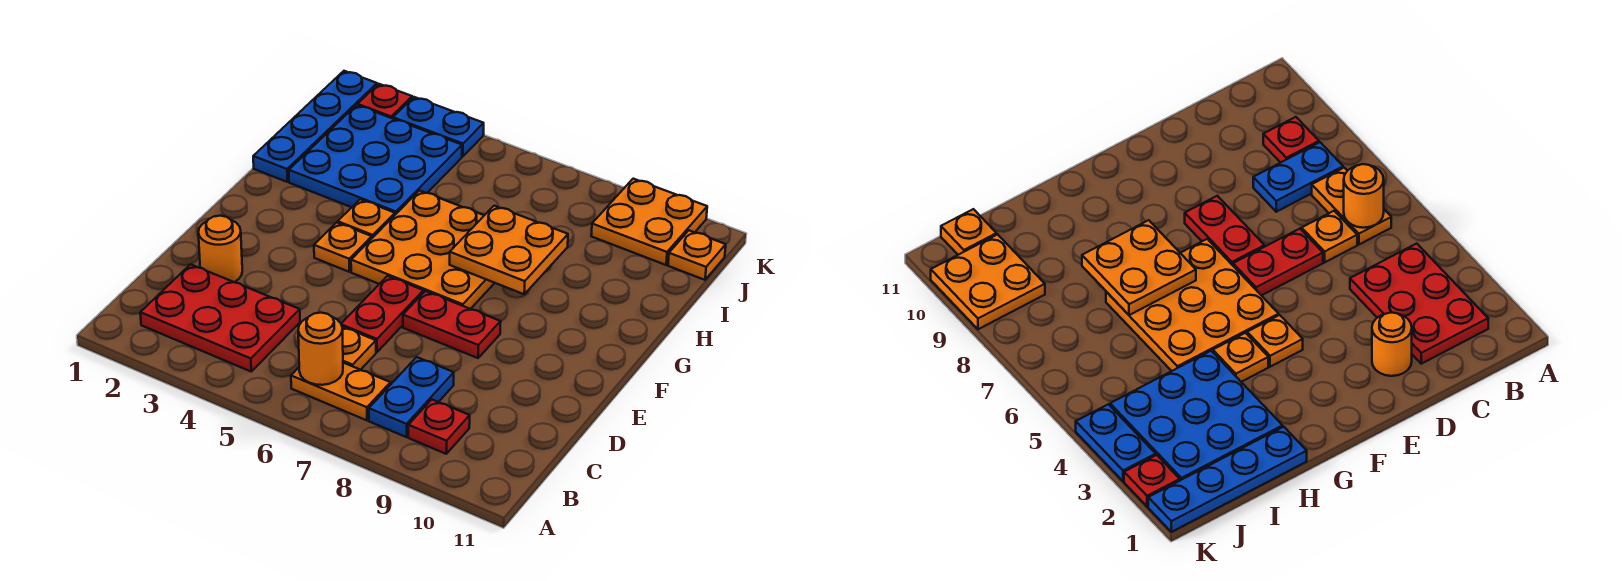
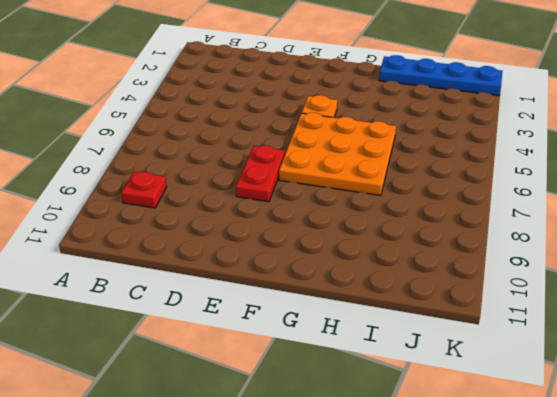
none -> red plate B2:C4 level 1
none -> orange plate B6:B7 level 1
none -> blue plate B8:C8 level 1

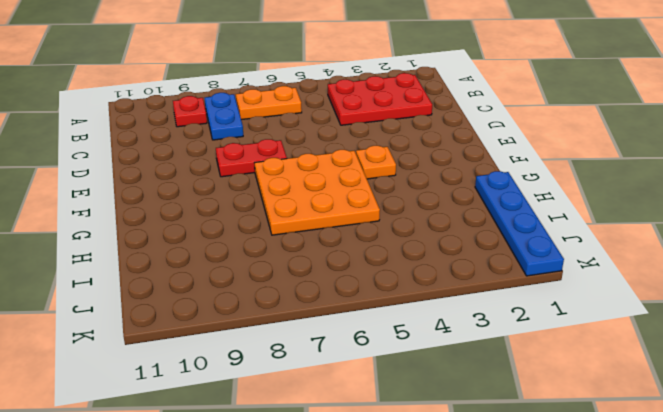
none -> orange plate C6 level 1
none -> orange round brick D2 level 1
none -> red plate D6:E6 level 1

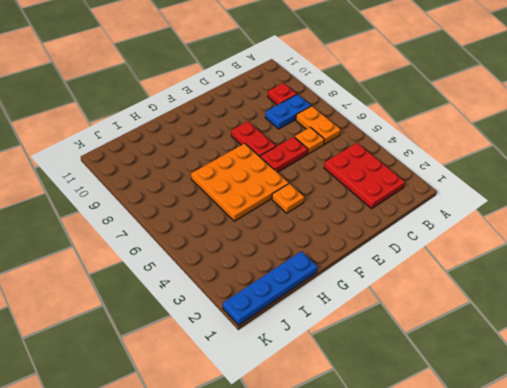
none -> orange round brick D2 level 1
none -> orange plate G4 level 1
none -> blue plate H2:J4 level 1

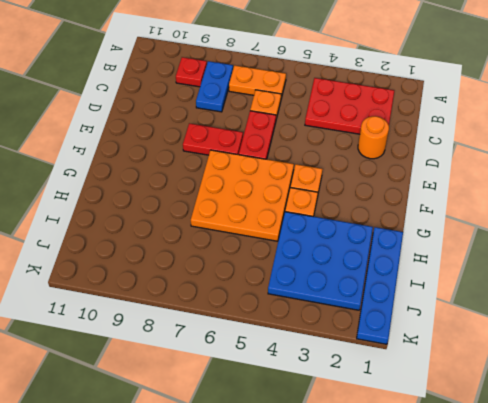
none -> orange plate J9:K10 level 1
none -> orange plate J11 level 1
none -> red plate K2 level 1

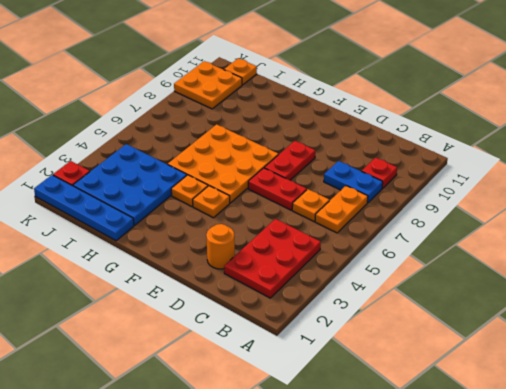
none -> blue plate K3:K4 level 1
none -> orange round brick B6 level 2
none -> orange plate G7:H8 level 2

